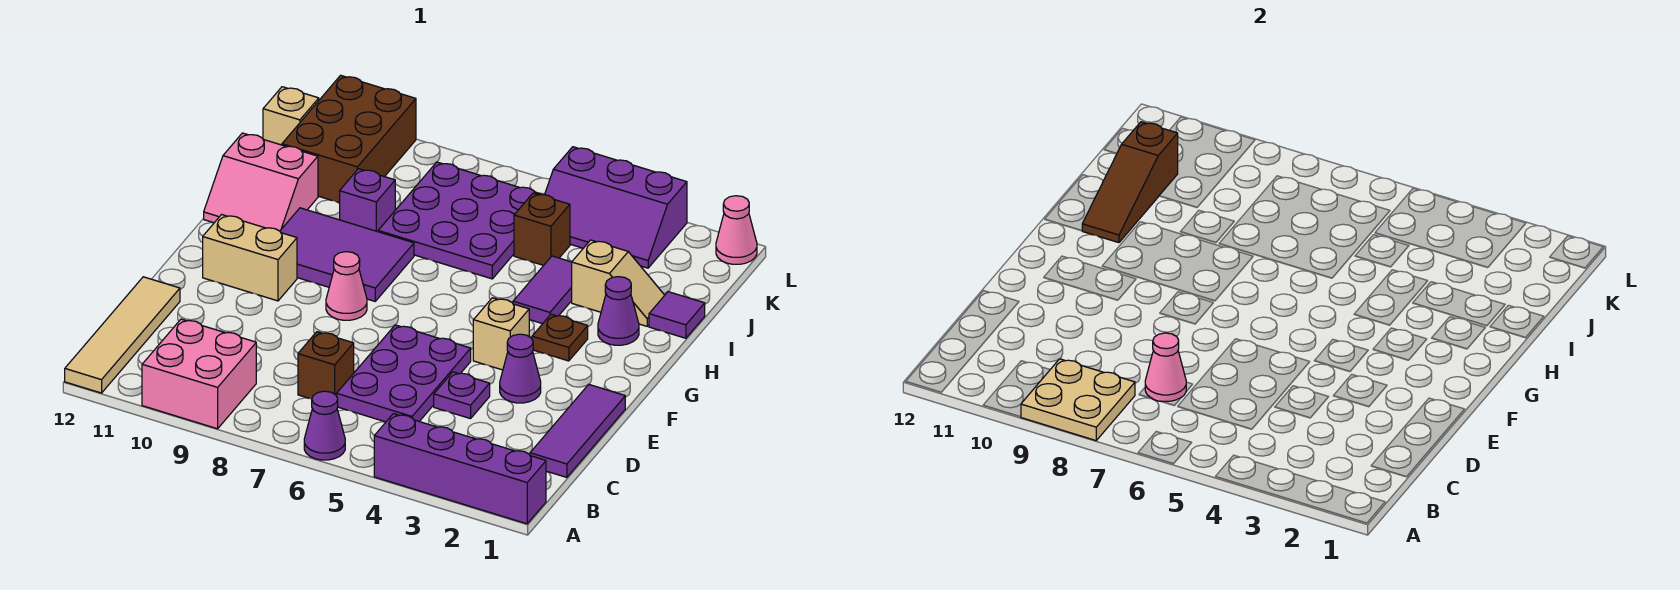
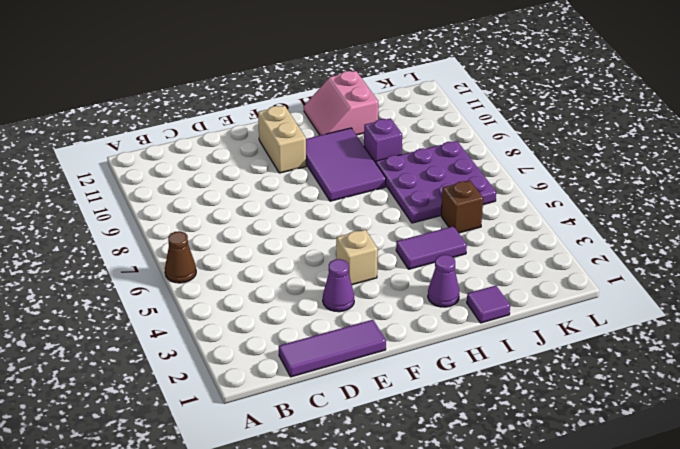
brown cone A6 level 1 -> purple cone A6 level 1
none -> purple brick A1:A4 level 1
none -> pink brick A9:B10 level 1
none -> tan tile A12:D12 level 1

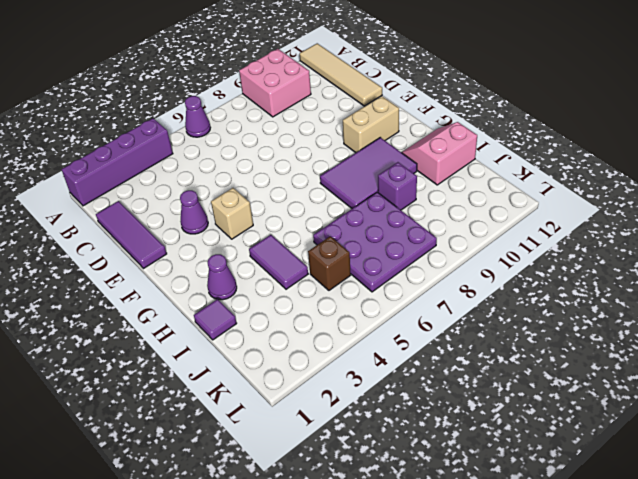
none -> purple plate C5:E6 level 1
none -> brown brick C7 level 1
none -> purple plate D4 level 1

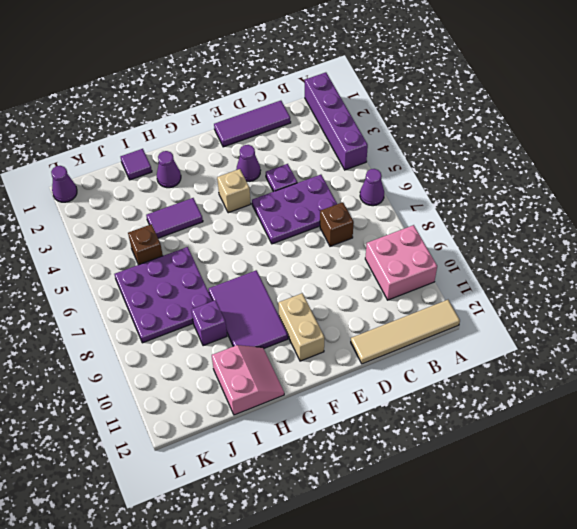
purple cone L1 level 1 -> pink cone L1 level 1
none -> pink cone F8 level 1
none -> brown plate G3 level 1
none -> tan slope I2:I3 level 1 top 3

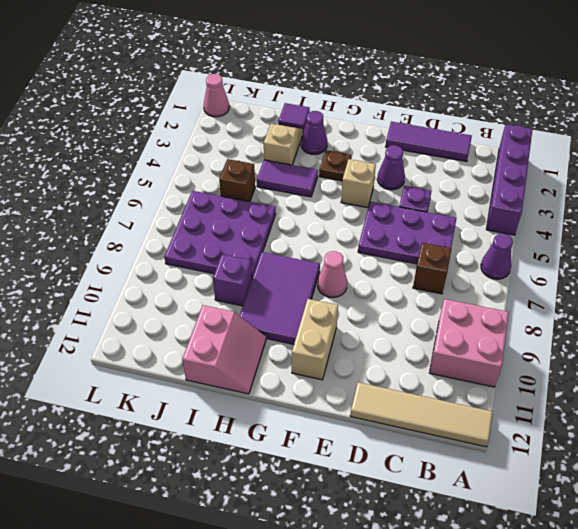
none -> brown brick J10:L11 level 1
none -> purple slope K3:L5 level 1 top L
none -> tan brick K12 level 1

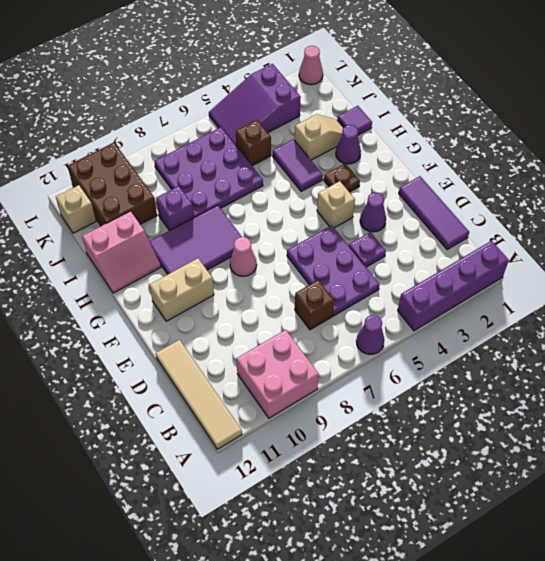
purple slope K3:L5 level 1 top 3 -> purple slope K3:L5 level 1 top L
none -> tan plate A8:B9 level 2
none -> pink cone C7 level 2
none -> brown slope H11:J11 level 2 top J

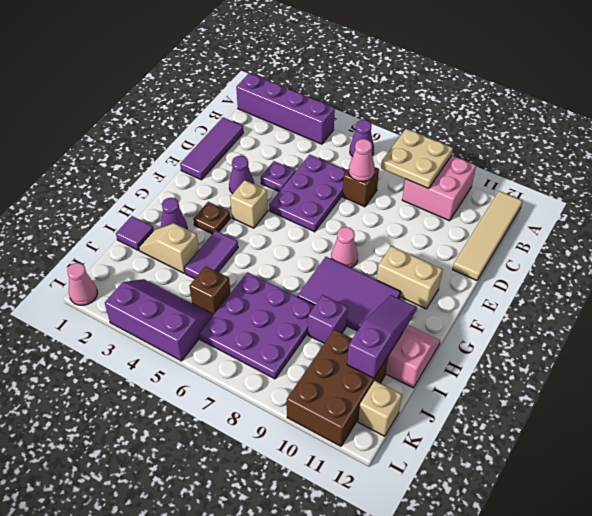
purple slope H11:J11 level 2 top J -> brown slope H11:J11 level 2 top J

